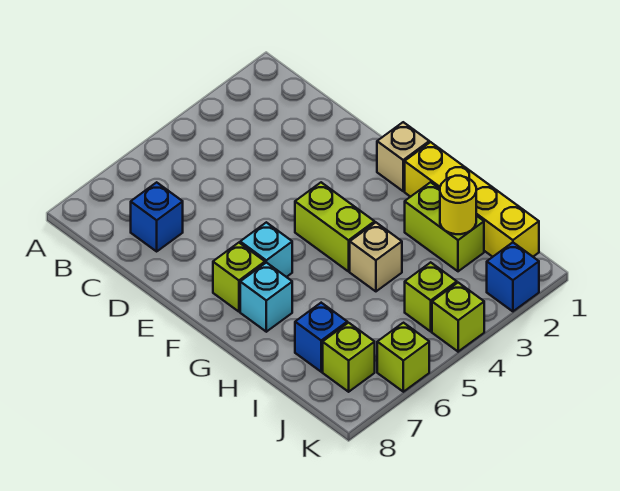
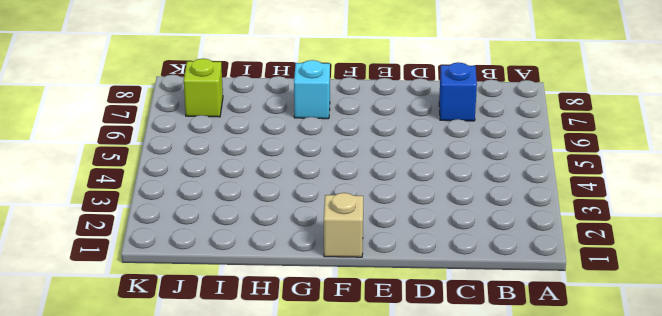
none -> lime brick F4:G4 level 1
none -> cyan brick F6 level 1
none -> lime brick F7 level 1

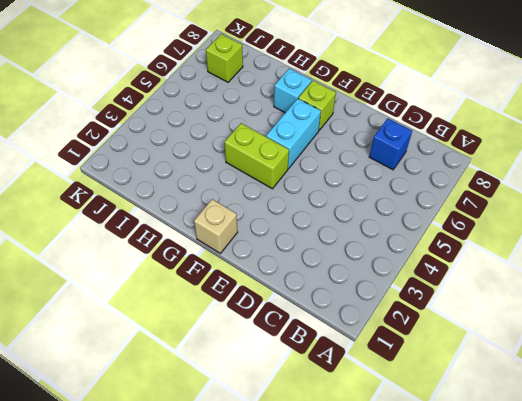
cyan brick F5:F6 level 1 -> cyan brick F6 level 1
none -> yellow brick G1:J1 level 1
none -> lime brick H2:I2 level 1
none -> tan brick H4 level 1

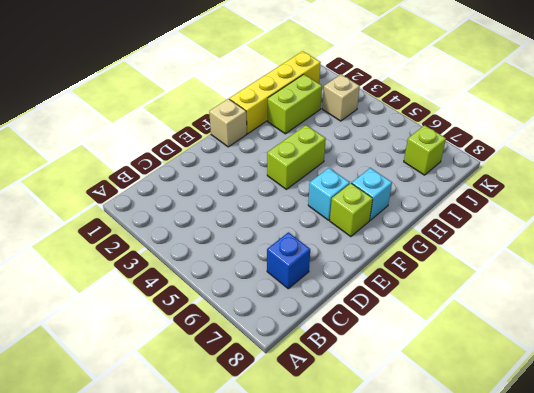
tan brick J3 level 1 -> tan brick H4 level 1
none -> blue brick I7 level 1
none -> lime brick J4 level 1
none -> blue brick K2 level 1

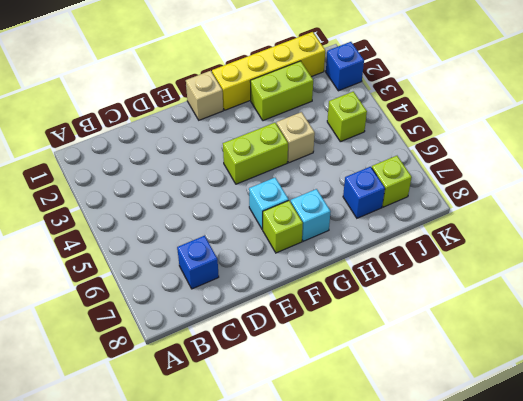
none -> lime brick K4 level 1
none -> lime brick K6 level 1
none -> yellow round brick I2 level 2

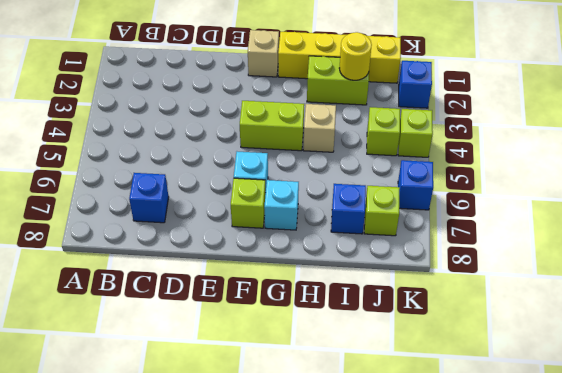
blue brick K6 level 1 -> lime brick K6 level 1

